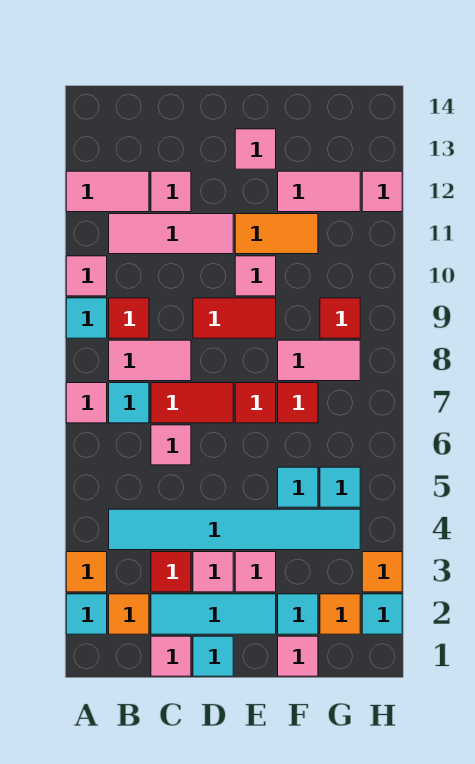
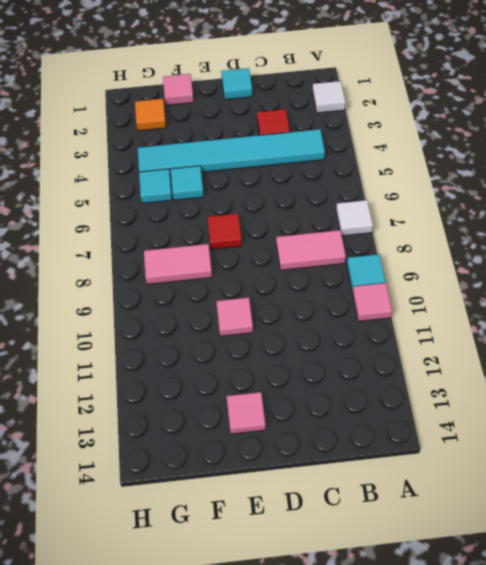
white tile A2 level 1 -> cyan tile A2 level 1
white tile A7 level 1 -> pink tile A7 level 1
none -> orange tile A3 level 1
none -> pink tile A12:B12 level 1
none -> orange tile B2 level 1
none -> cyan tile B7 level 1

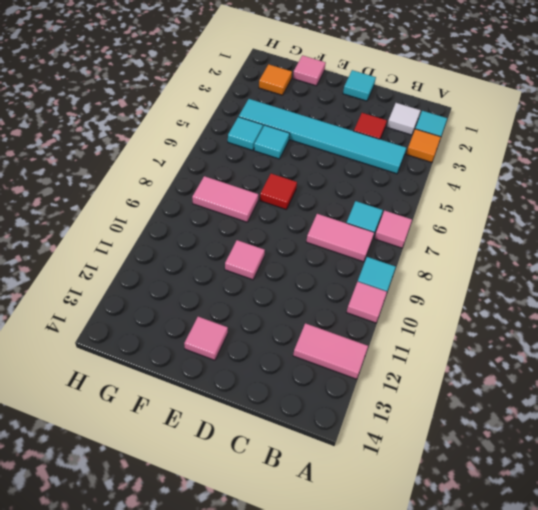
white tile B2 level 1 -> orange tile B2 level 1
none -> red tile B9 level 1
none -> pink tile B11:D11 level 1
none -> pink tile C1 level 1
none -> cyan tile C2:E2 level 1

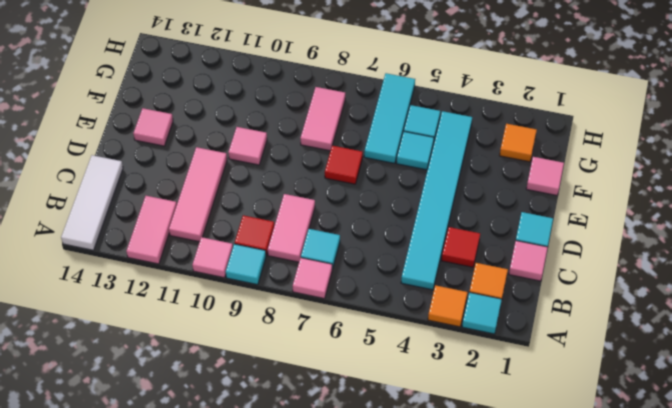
white tile A14:C14 level 1 -> none
cyan tile F6:H6 level 1 -> cyan tile C2:E2 level 1
none -> pink tile C6 level 1
none -> red tile C7:D7 level 1
none -> pink tile C12 level 1
none -> pink tile D3 level 1

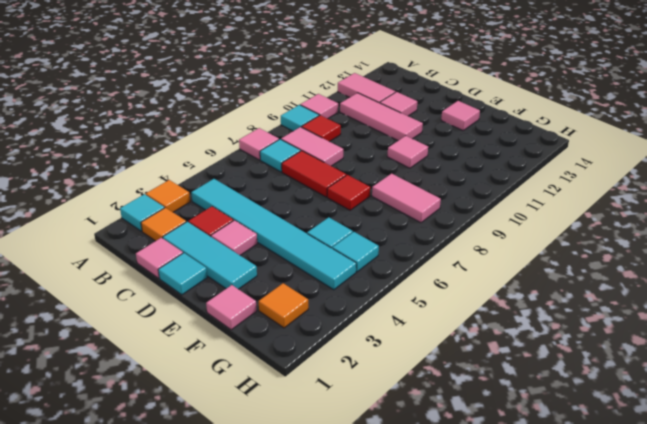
none -> pink tile C6 level 1
none -> red tile D9:E9 level 1
none -> pink tile E3 level 1
none -> orange tile E11:F11 level 1

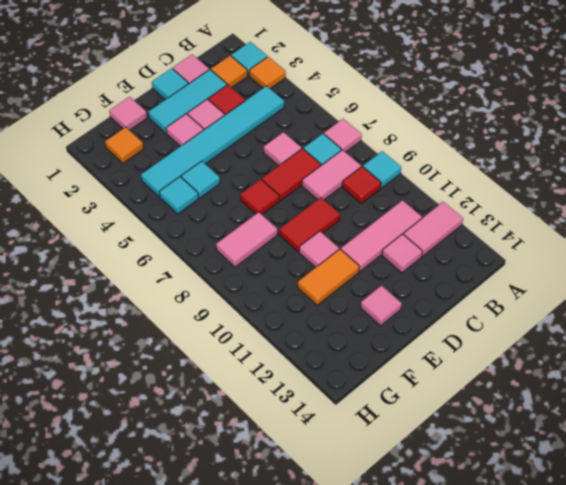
none -> pink tile A10 level 1
none -> cyan tile F2 level 1
none -> red tile F7 level 1
none -> pink tile F12:G12 level 1

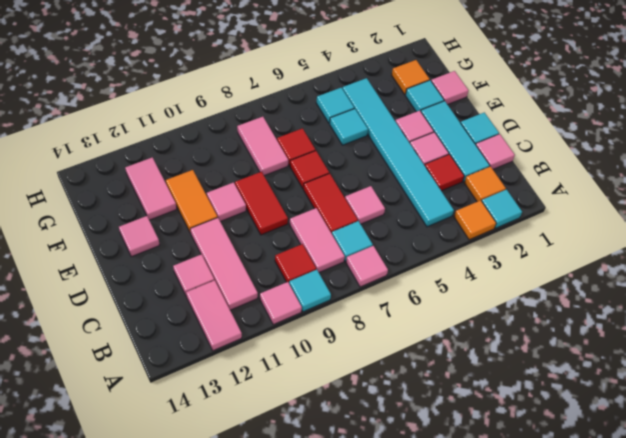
none -> red tile G9 level 1
none -> cyan tile H2 level 1
none -> orange tile H3 level 1
none -> pink tile H12 level 1

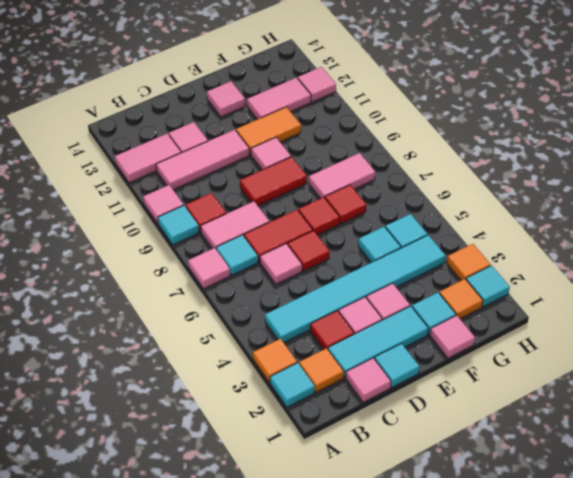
red tile D6 level 1 -> red tile G9 level 1

